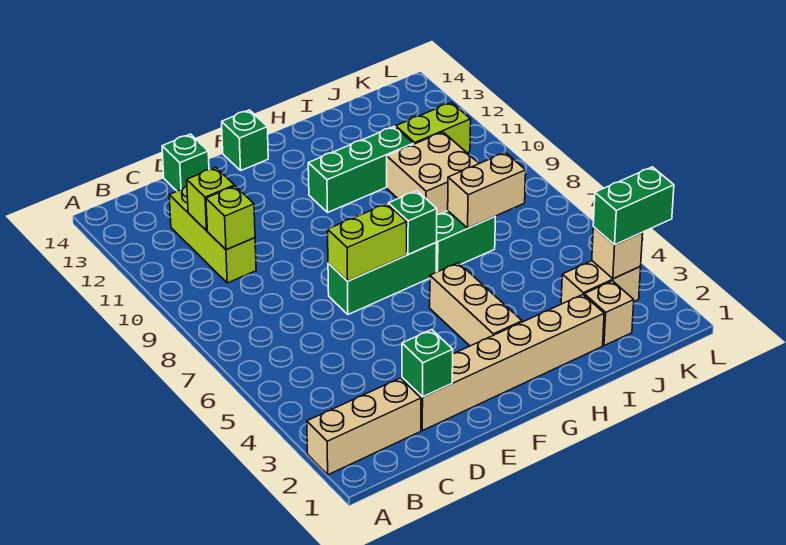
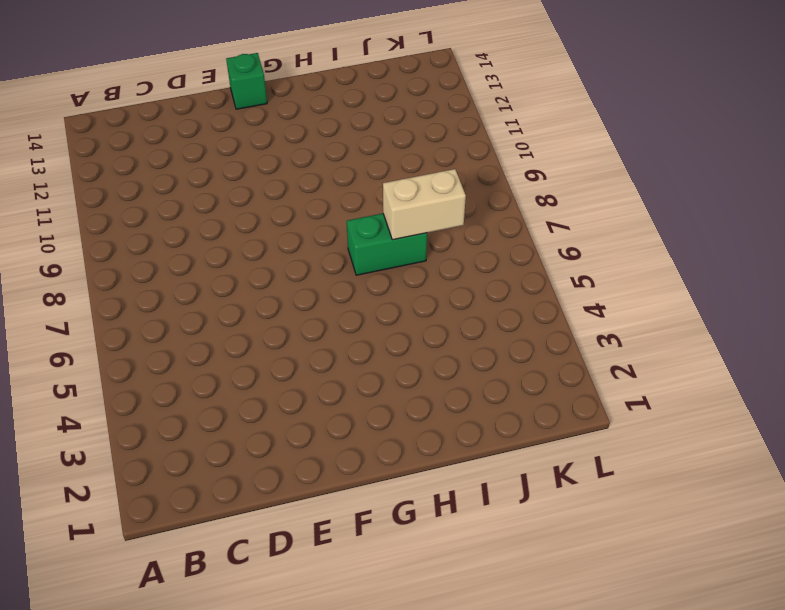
none -> tan brick A2:C2 level 1
none -> lime brick C10:C12 level 1
none -> tan brick D2:I2 level 1

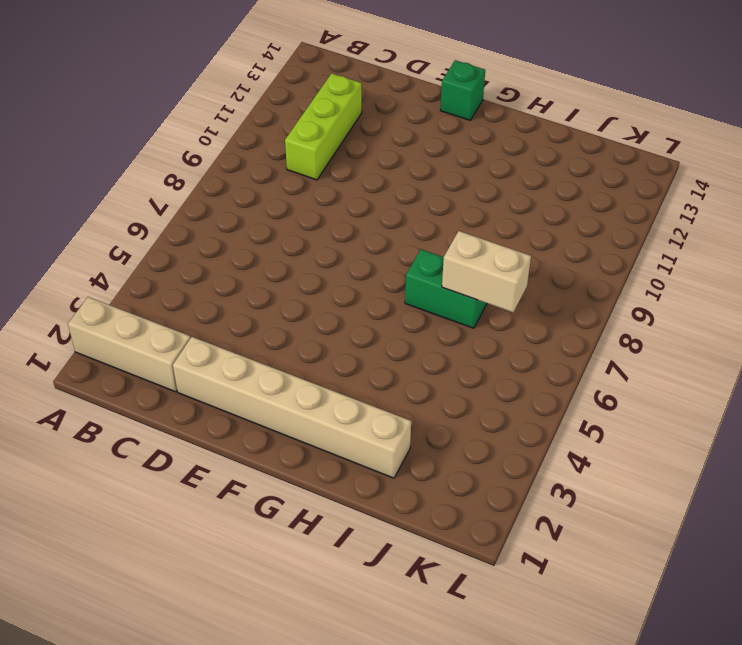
none -> green brick D14 level 1
none -> green brick E7:G7 level 1
none -> tan brick G3:G5 level 1

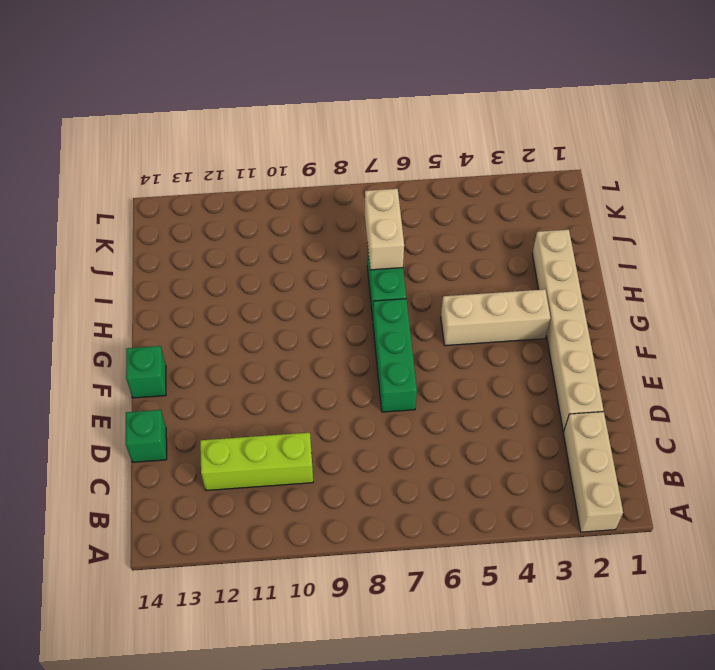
none -> green brick G11:I11 level 1
none -> tan brick I9:J10 level 1
none -> tan brick J2 level 1

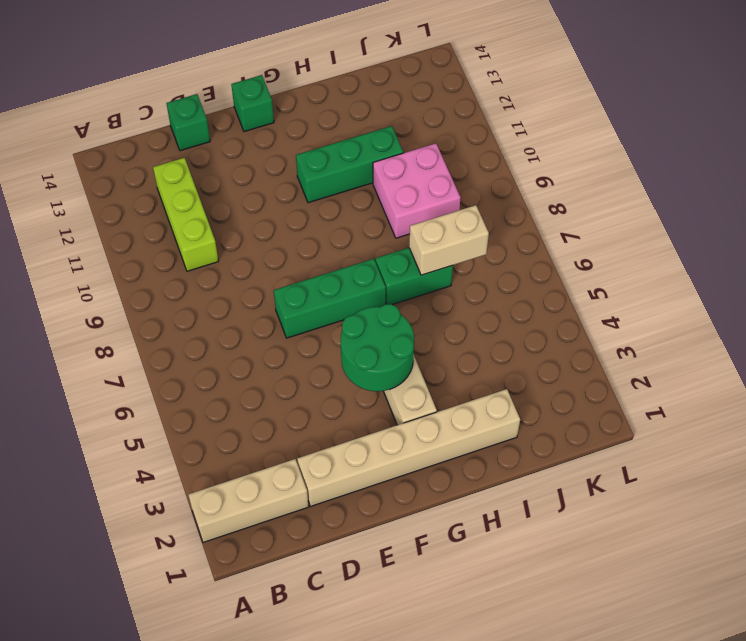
green round brick F4:G5 level 2 -> none
pink brick I9:J10 level 1 -> tan brick I9:J10 level 1
none -> tan brick J2 level 1
none -> tan brick J3:K3 level 1
none -> lime brick J11:K11 level 1

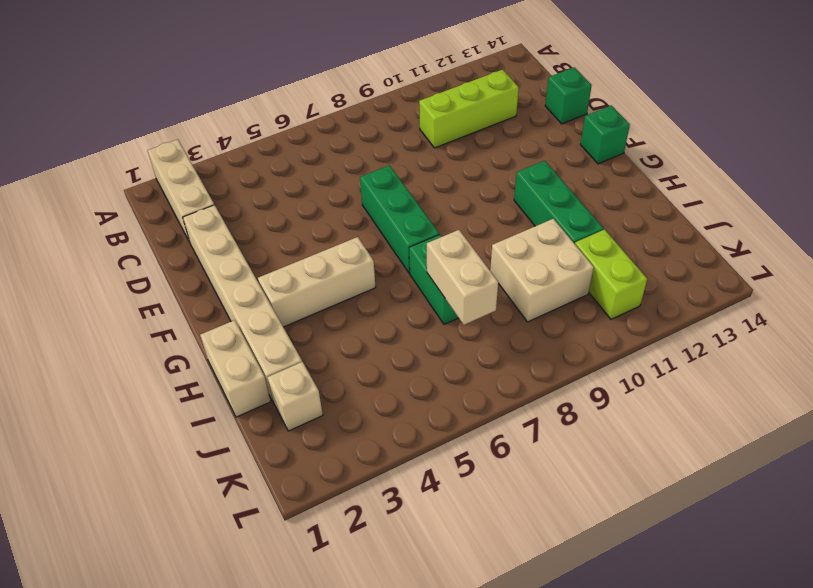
tan brick H1:I1 level 1 -> tan brick J3:K3 level 1
none -> lime brick C10 level 2
none -> lime brick C11 level 2
none -> green brick D2 level 2

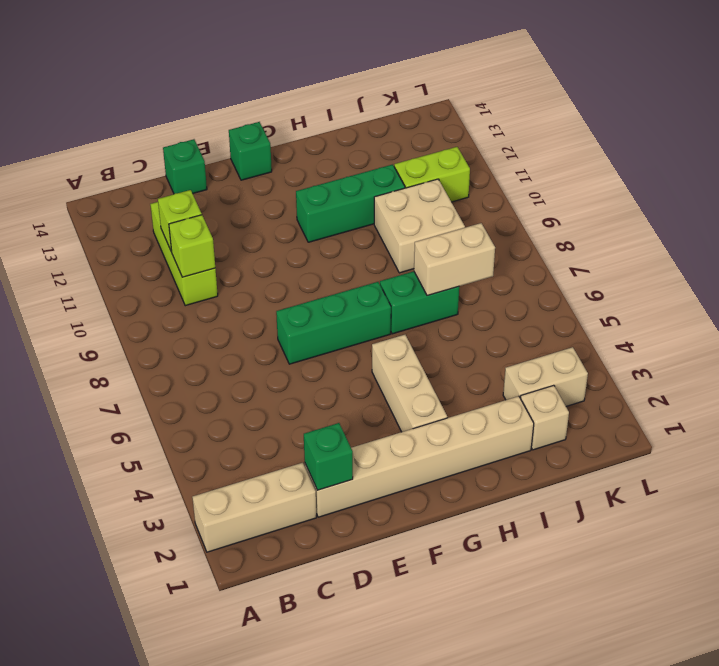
none -> lime brick E7:F7 level 2
none -> green brick G7 level 2
none -> tan brick K3 level 2

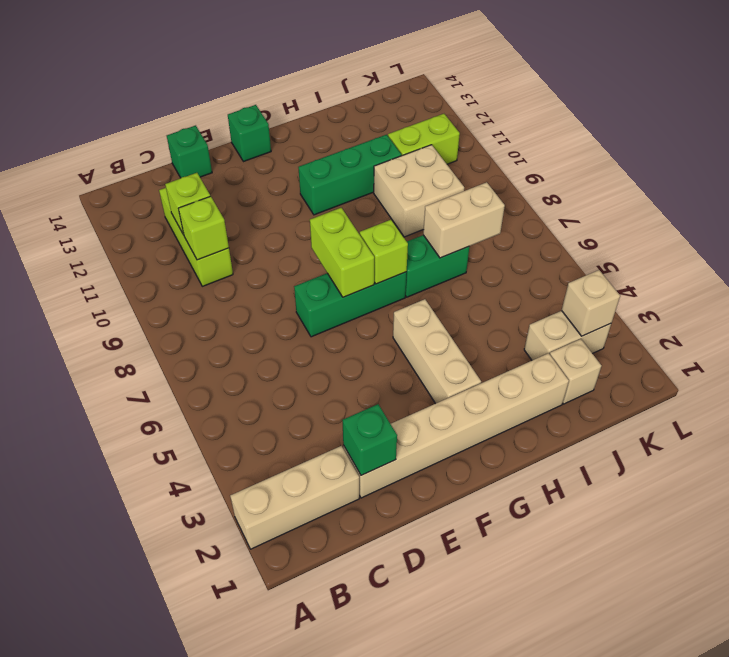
lime brick F7:F8 level 2 -> lime brick E7:F7 level 2
lime brick G7 level 2 -> green brick G7 level 2
none -> green brick K3:L3 level 3

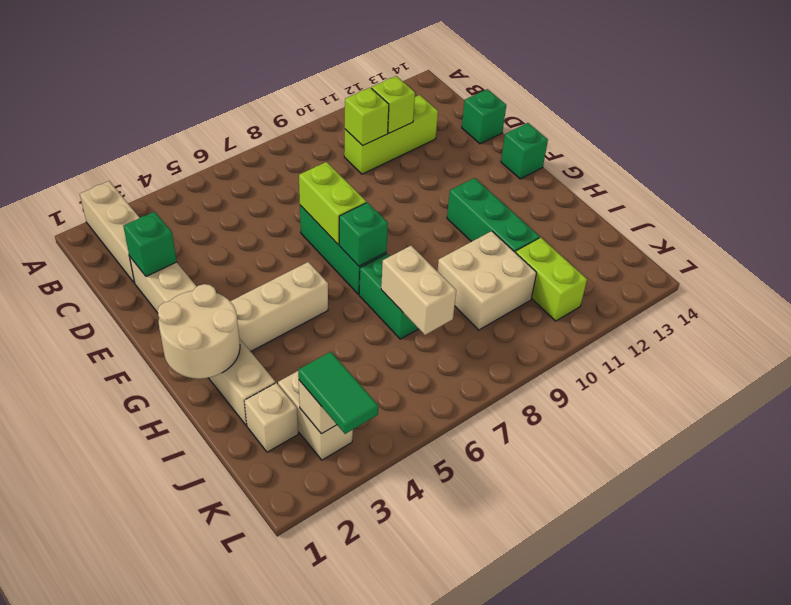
tan round brick G1:H2 level 2 -> none
green tile K3:L3 level 3 -> green brick K3:L3 level 3

